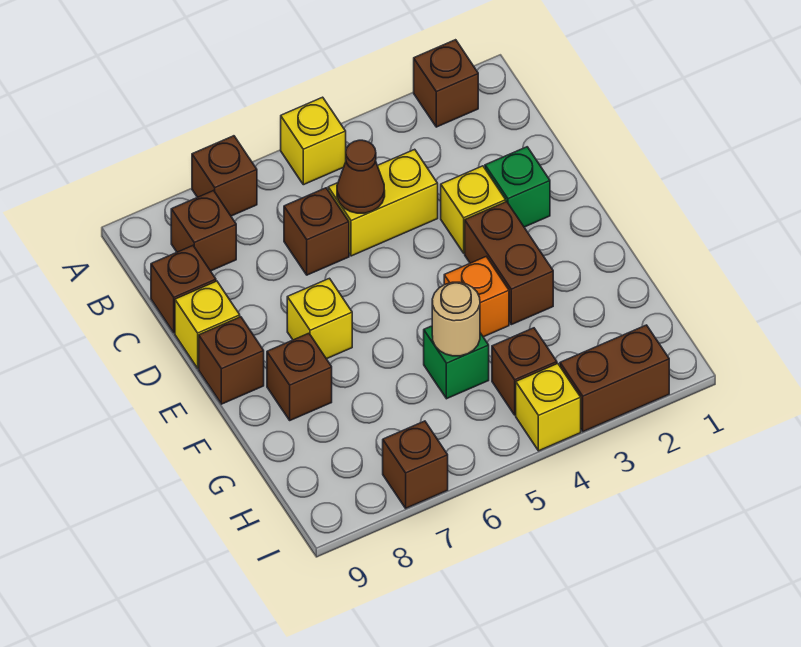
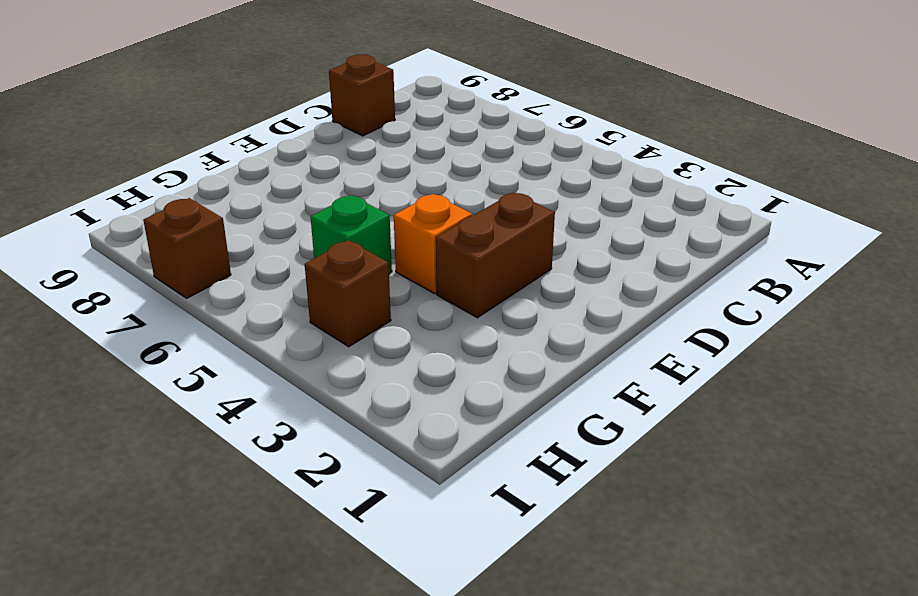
none -> brown brick A2 level 1
none -> yellow brick A5 level 1
none -> brown brick A7 level 1

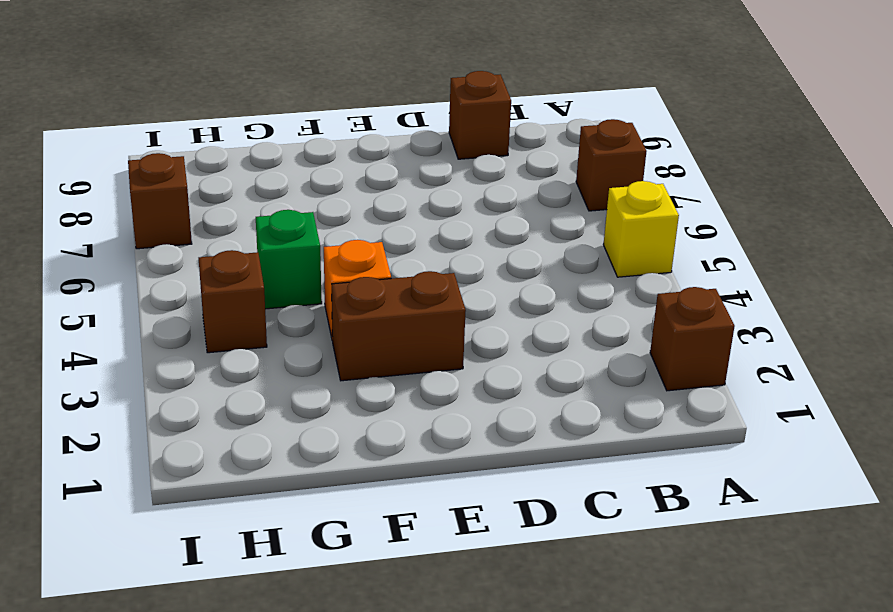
none -> brown brick B8 level 1
none -> yellow brick C4:C5 level 1
none -> brown brick C6 level 1

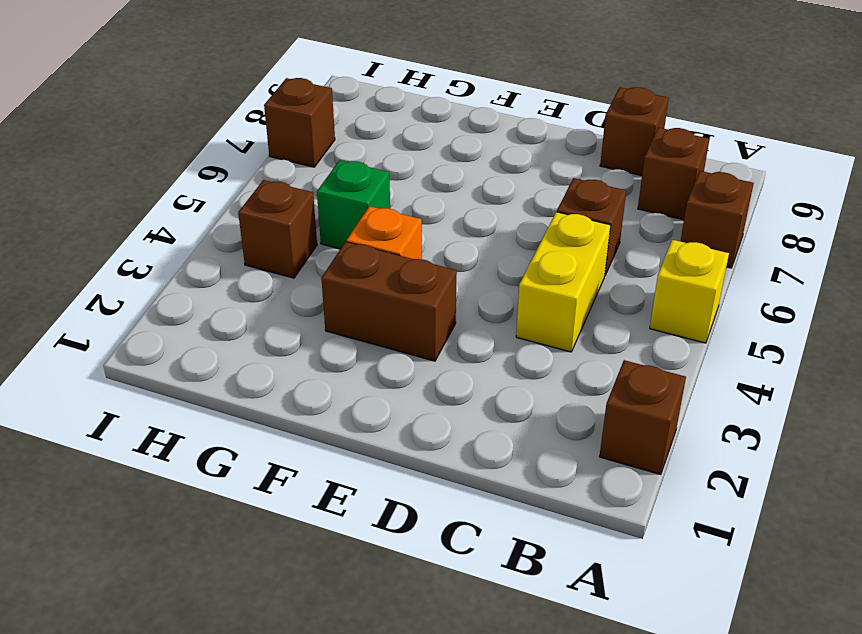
none -> green brick D2 level 1
none -> yellow brick D3 level 1
none -> yellow brick D9 level 1

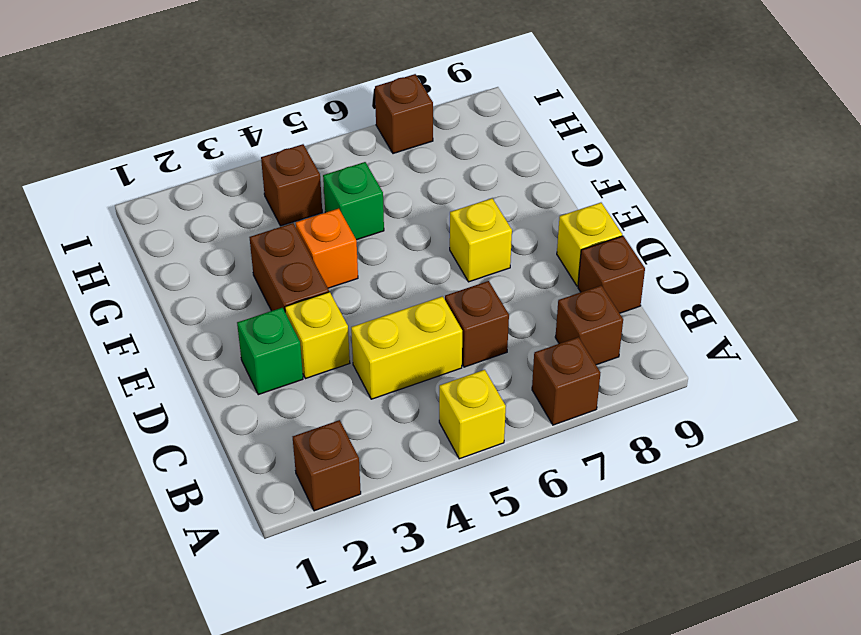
none -> brown brick E9 level 1
none -> brown brick F8 level 1
none -> brown brick I2:I3 level 1

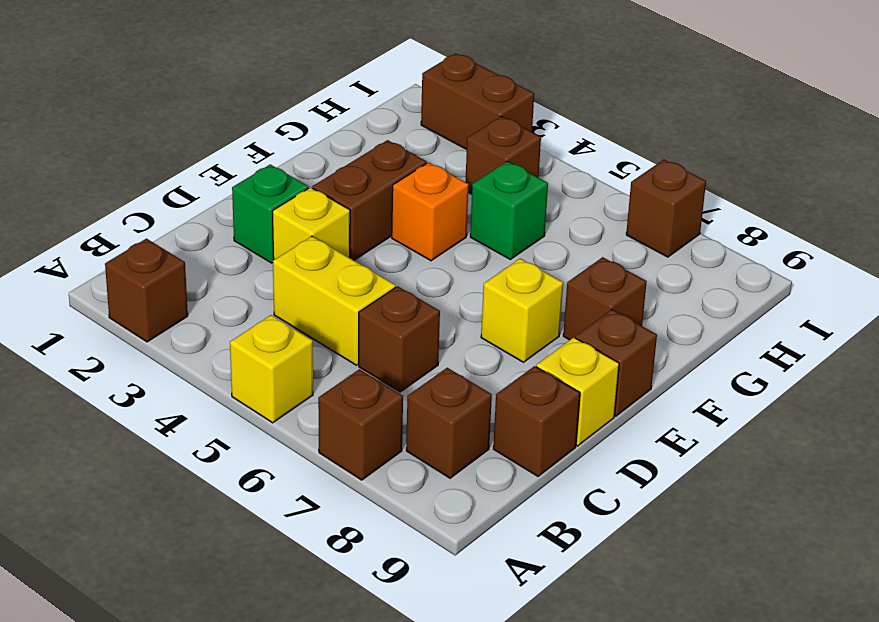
none -> yellow brick I4 level 1
none -> brown cone C5 level 2
none -> tan round brick G5 level 2

